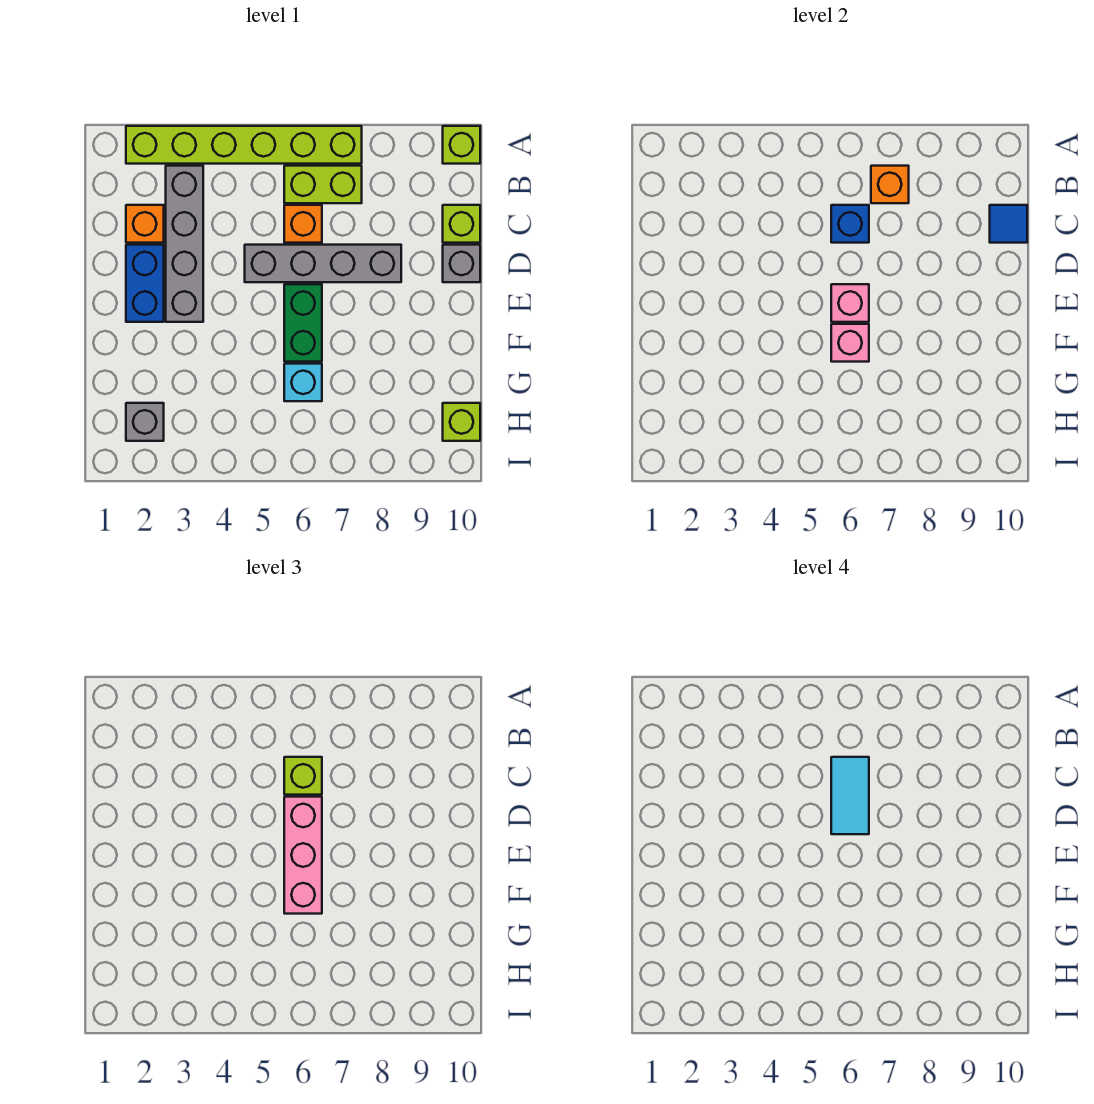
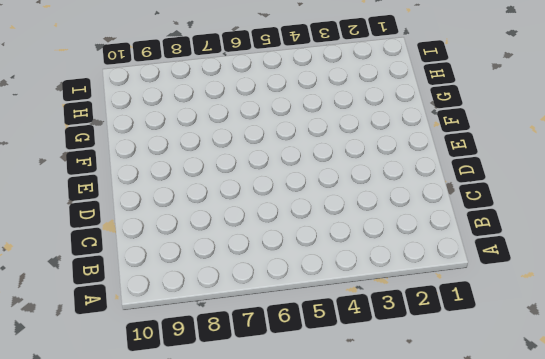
none -> lime brick A2:A7 level 1
none -> lime brick A10 level 1
none -> grey brick B3:E3 level 1

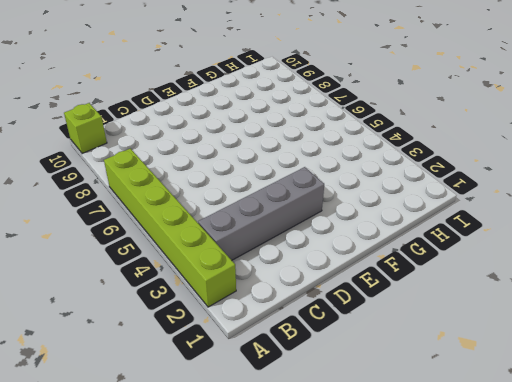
none -> lime brick B6:B7 level 1
none -> orange brick C2 level 1
none -> orange brick C6 level 1

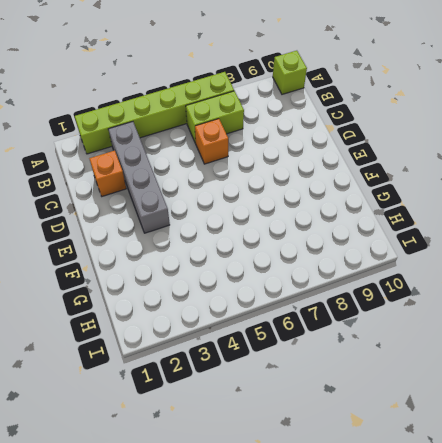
none -> lime brick C10 level 1
none -> blue brick D2:E2 level 1
none -> grey brick D5:D8 level 1

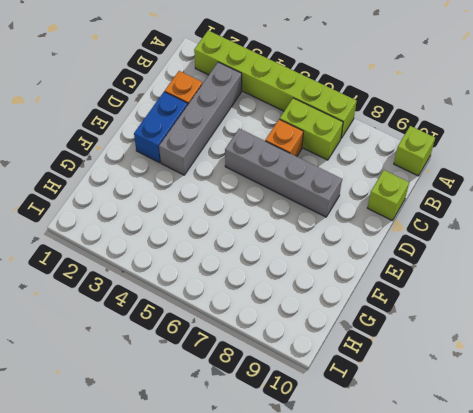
none -> grey brick D10 level 1
none -> green brick E6:F6 level 1
none -> cyan brick G6 level 1

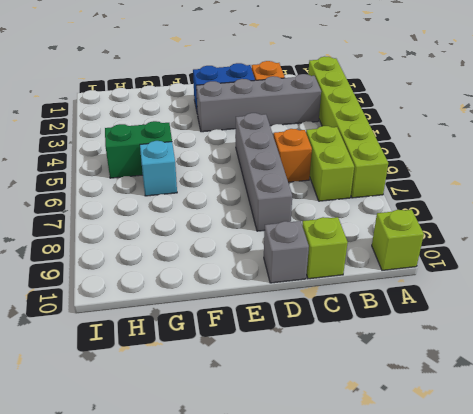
green brick G5:H5 level 1 -> green brick E6:F6 level 1
none -> grey brick H2 level 1
none -> lime brick H10 level 1
none -> orange brick B7 level 2

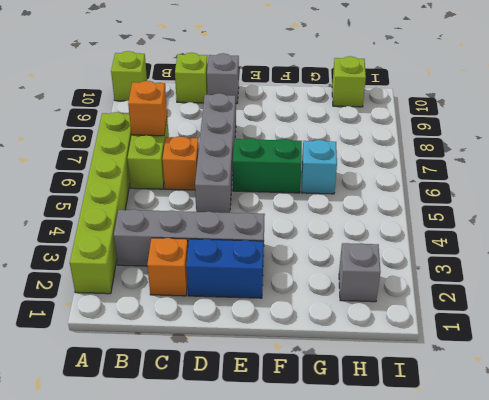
none -> blue brick C6 level 2
none -> blue tile C10 level 2
none -> pink brick E6 level 2

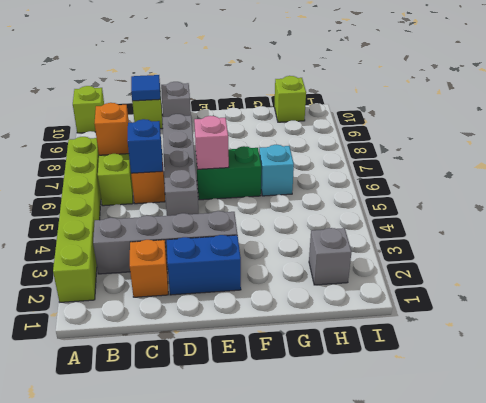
none -> pink brick F6 level 2
none -> lime brick C6 level 3
none -> pink brick D6:F6 level 3

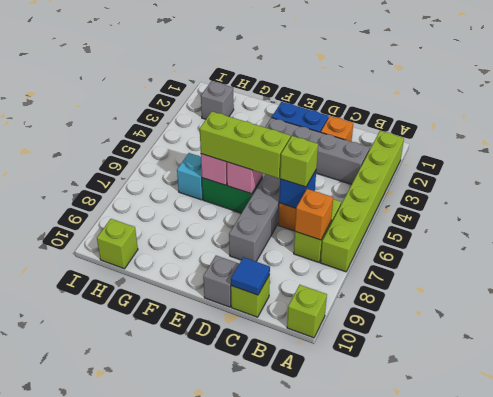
lime brick D6:F6 level 3 -> pink brick D6:F6 level 3
none -> cyan tile C6:D6 level 4

